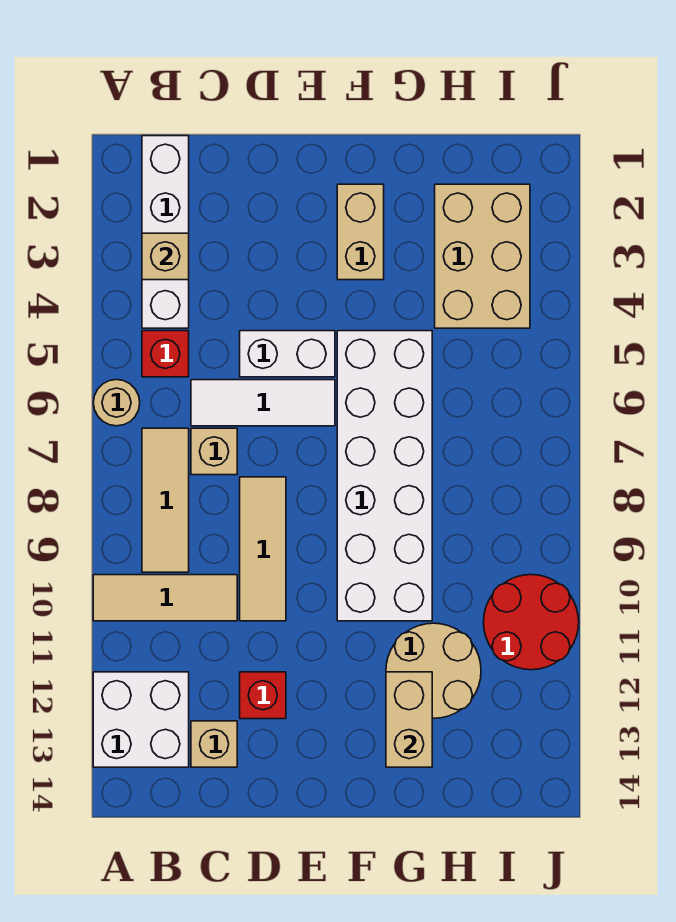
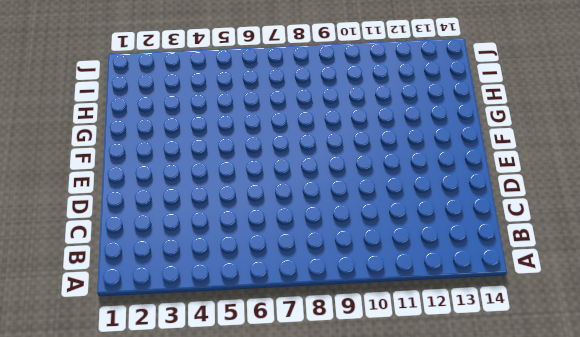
none -> tan round brick A6 level 1
none -> tan tile A10:C10 level 1
none -> white brick A12:B13 level 1

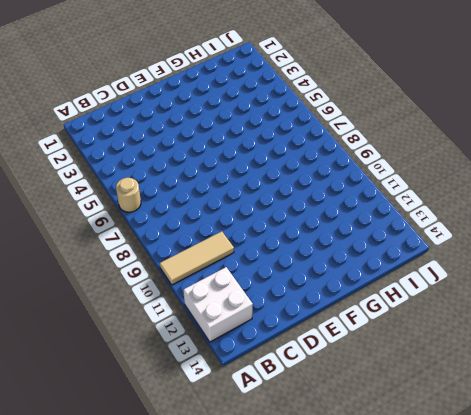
none -> white brick B1:B4 level 1
none -> red brick B5 level 1
none -> tan tile B7:B9 level 1

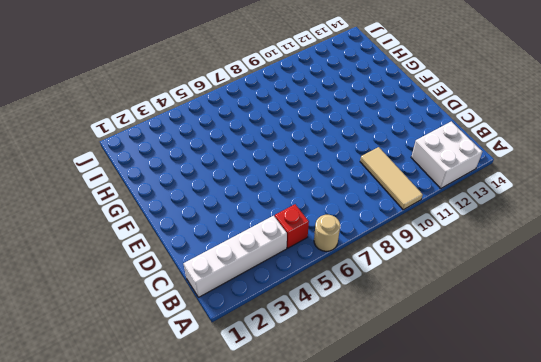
none -> tan tile B7:B9 level 1
none -> white tile C6:E6 level 1
none -> tan brick C7 level 1

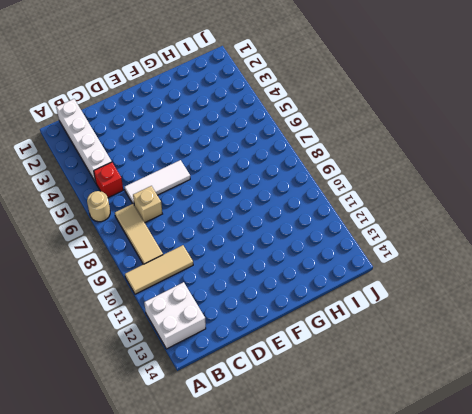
none -> tan brick C13 level 1
none -> white brick D5:E5 level 1
none -> tan tile D8:D10 level 1

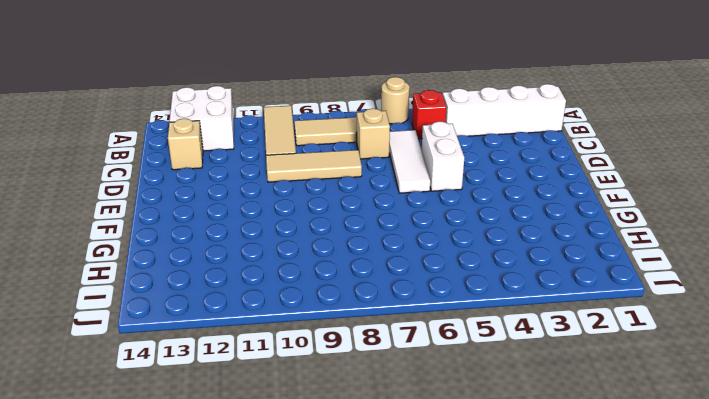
none -> red brick D12 level 1
none -> tan brick F2:F3 level 1
none -> white brick F5:G10 level 1

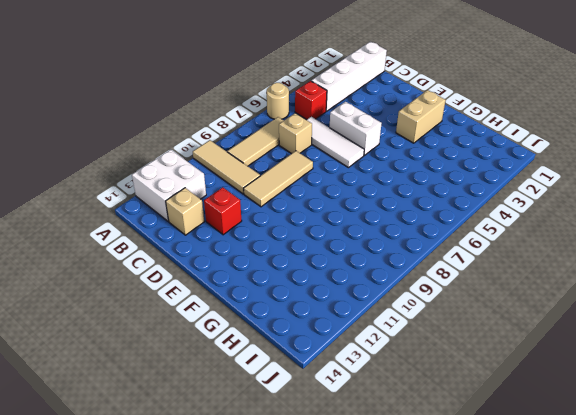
none -> white brick F5:G10 level 1
none -> tan round brick G11:H12 level 1
none -> tan brick H2:I4 level 1

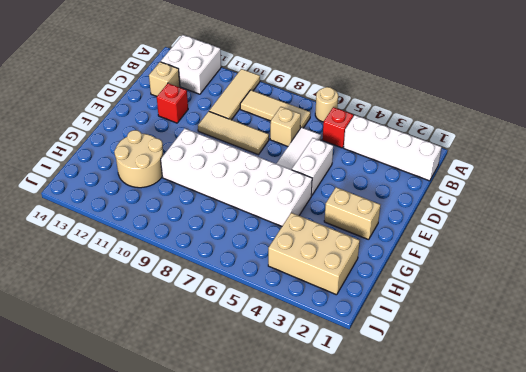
none -> red round brick I10:J11 level 1
none -> tan brick B3 level 2
none -> tan brick G12:G13 level 2

